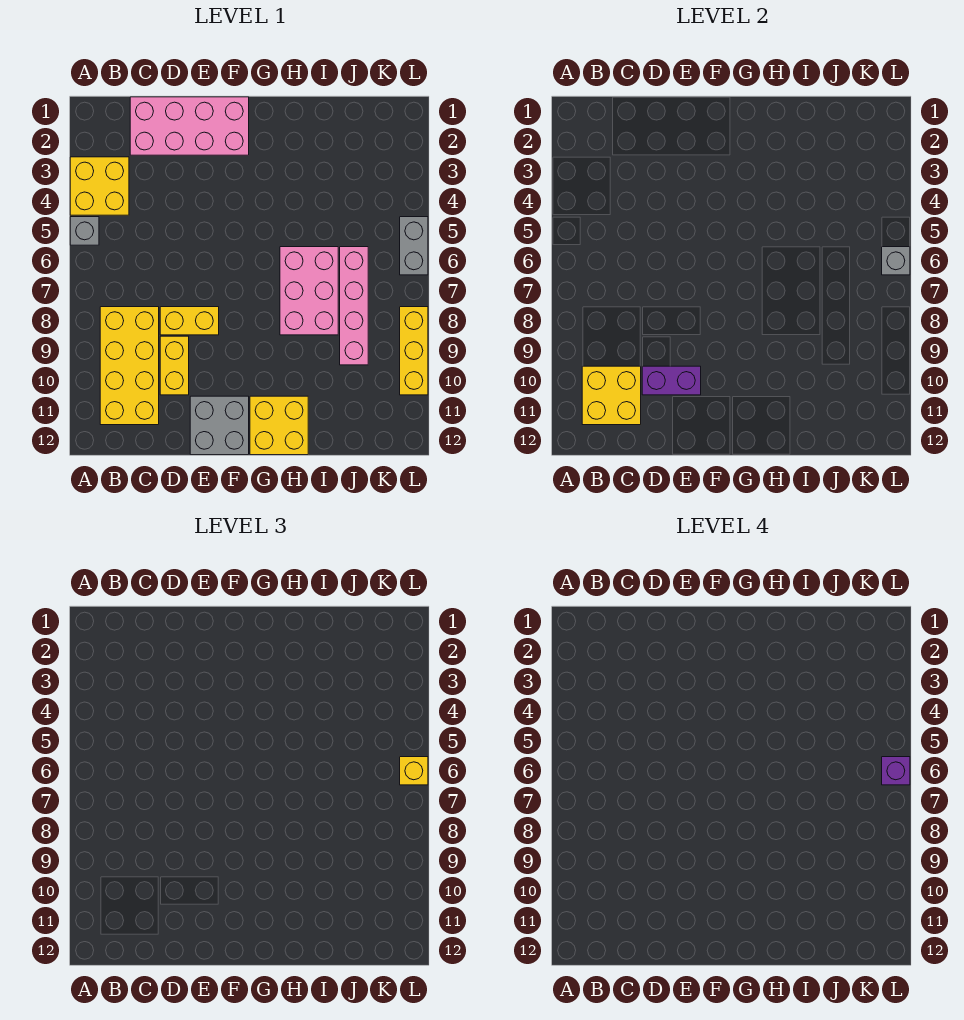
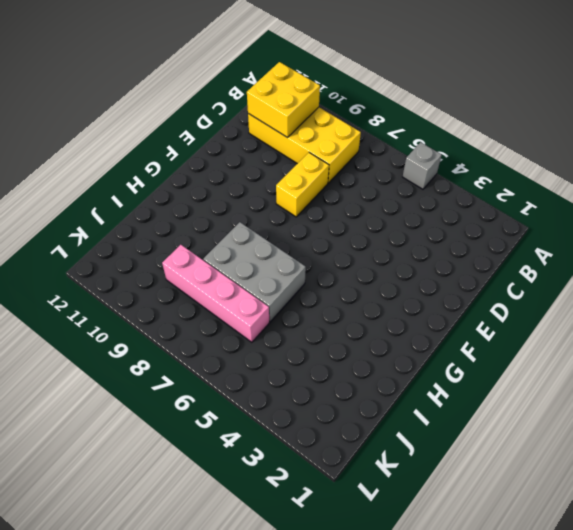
grey brick H6:I8 level 1 -> pink brick H6:I8 level 1
none -> yellow brick A3:B4 level 1
none -> pink brick C1:F2 level 1
none -> yellow brick D9:D10 level 1

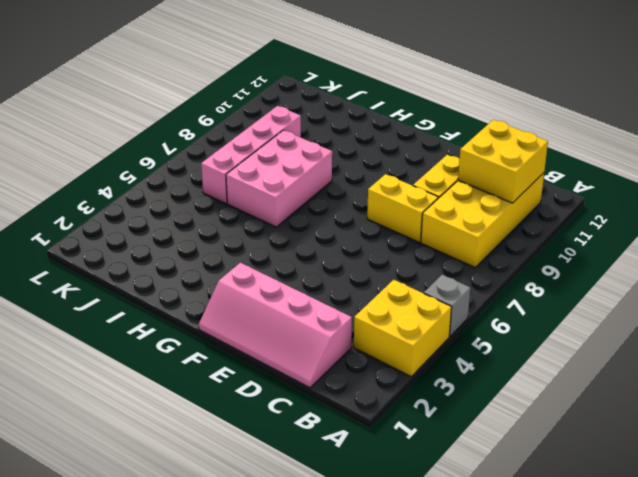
pink slope C1:F2 level 1 top 2 -> pink brick C1:F2 level 1
none -> grey brick E11:F12 level 1
none -> yellow brick G11:H12 level 1
none -> grey brick L5:L6 level 1

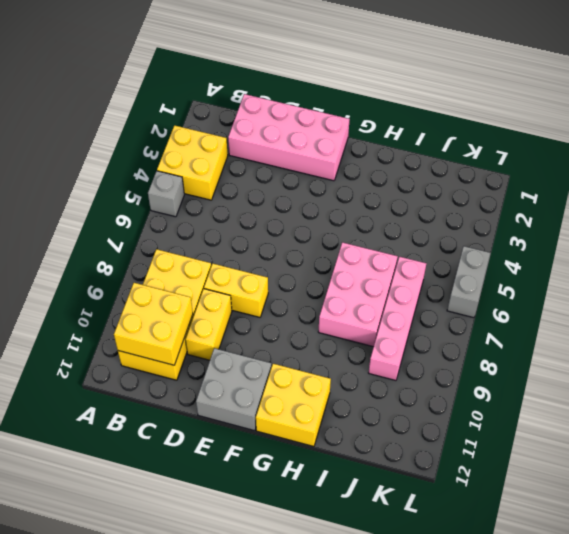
none -> yellow brick L8:L10 level 1
none -> purple brick D10:E10 level 2
none -> grey brick L6 level 2

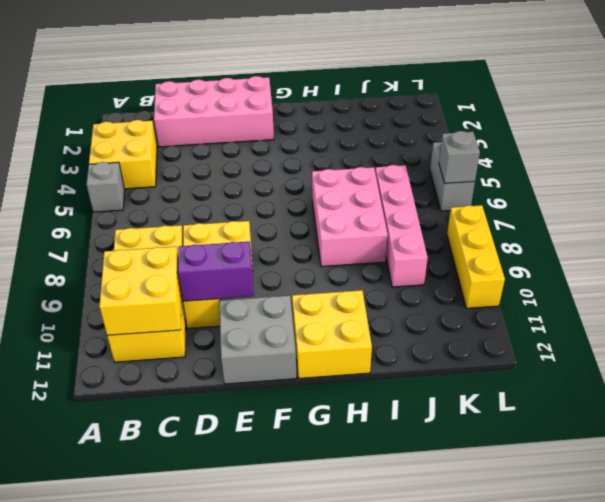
none -> yellow brick L6 level 3
none -> purple brick L6 level 4

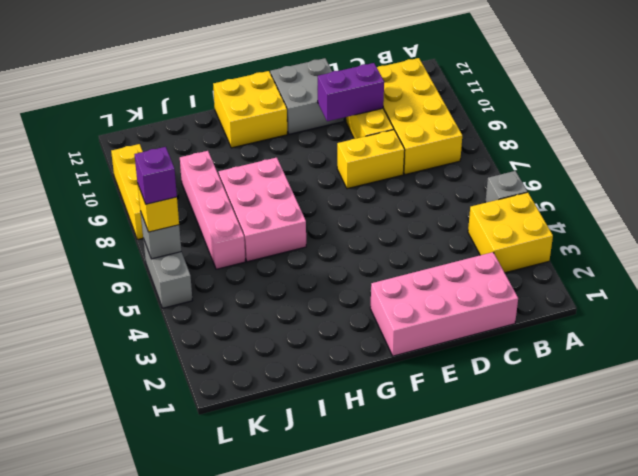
none -> yellow brick B10:C11 level 2

